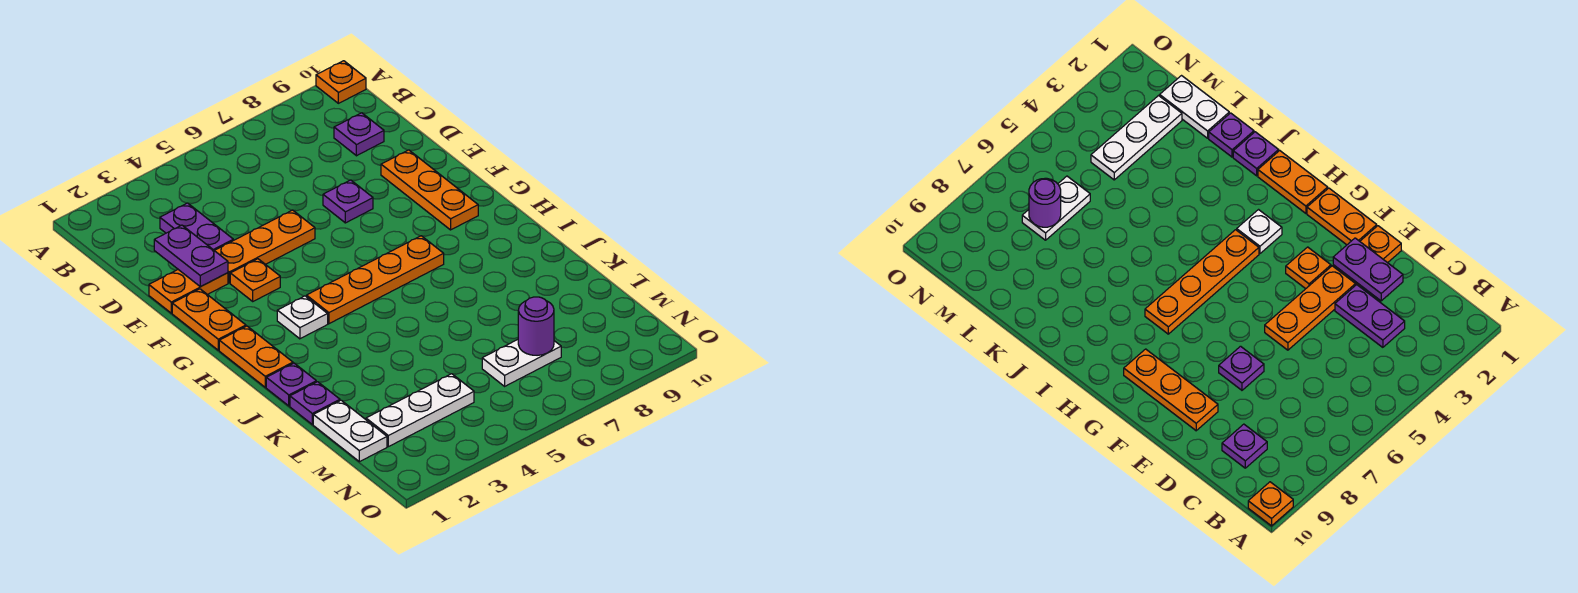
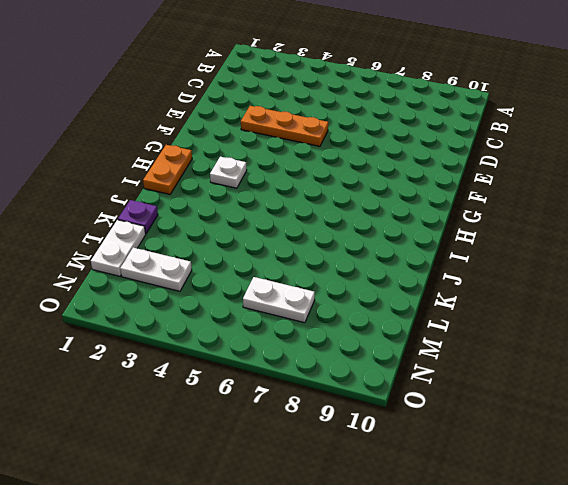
white plate M2:M3 level 1 -> white plate M2:M4 level 1
none -> orange plate A10 level 1
none -> purple plate C3:D3 level 1
none -> purple plate C9 level 1

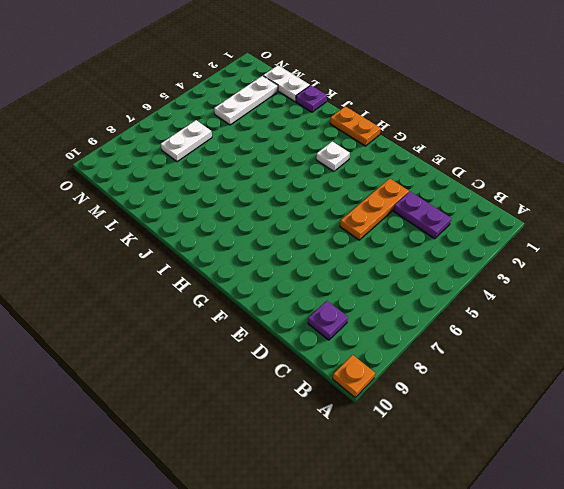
none -> orange plate E1:E2 level 1
none -> purple plate E7 level 1
none -> orange plate E9:G9 level 1

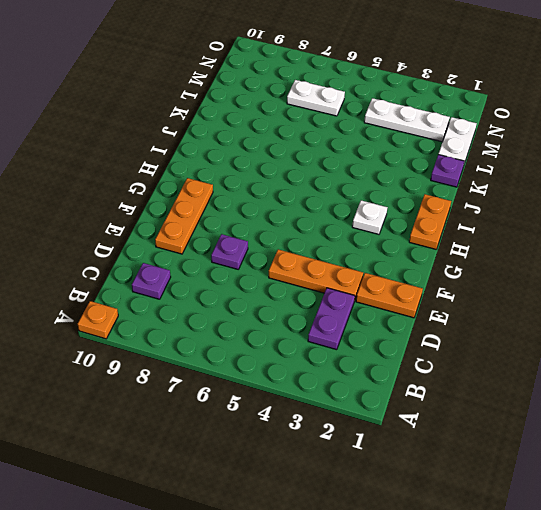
none -> orange plate F1:G1 level 1
none -> orange plate F3 level 1
none -> orange plate H4:H7 level 1

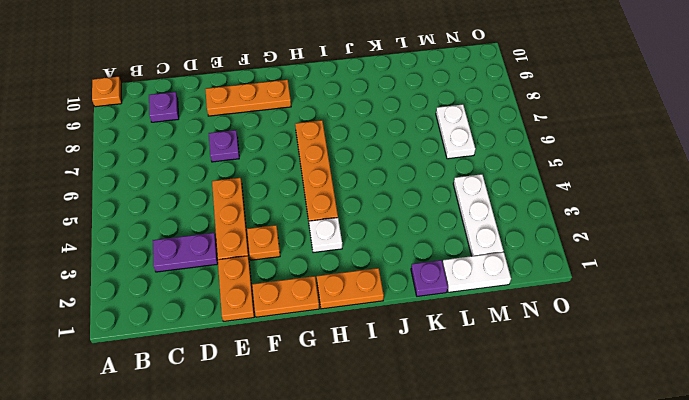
none -> purple plate J1 level 1
none -> purple plate D2:E2 level 2
none -> purple round brick M7 level 2

